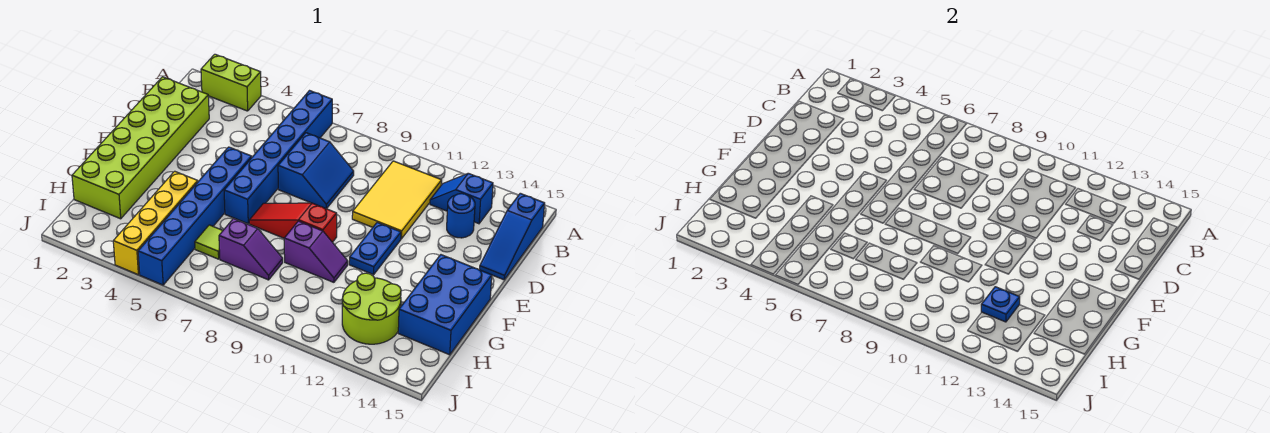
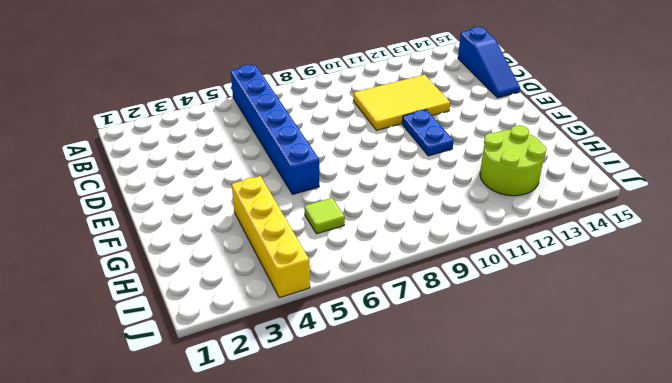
yellow tile C10:D12 level 1 -> yellow tile B10:D11 level 1
none -> lime brick A2:A3 level 1
none -> blue slope B12:B13 level 1 top 13
none -> lime brick C1:H2 level 1

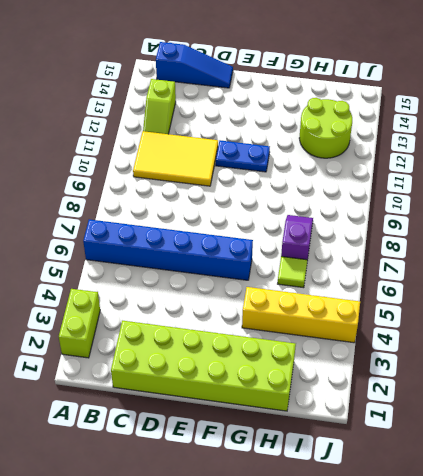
lime slope B12:B13 level 1 top 13 -> blue slope B12:B13 level 1 top 13
none -> blue slope C7:D8 level 1 top 7
none -> blue round brick C13 level 1
none -> blue brick E5:J5 level 1

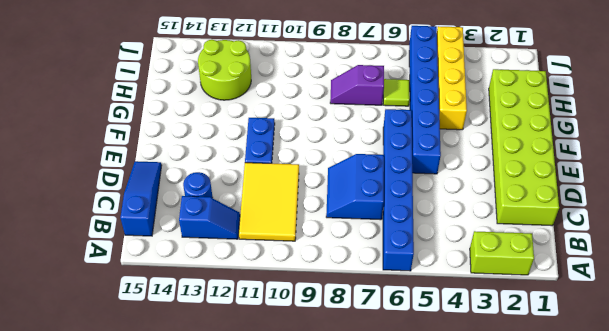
none -> red slope F7:F9 level 1 top 9
none -> blue brick F14:H15 level 1
none -> purple slope G9:G10 level 1 top 9

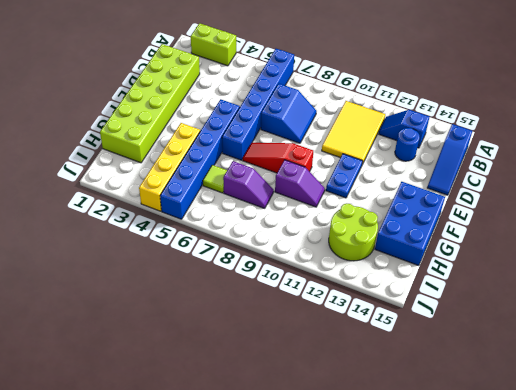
none -> blue plate H12 level 2

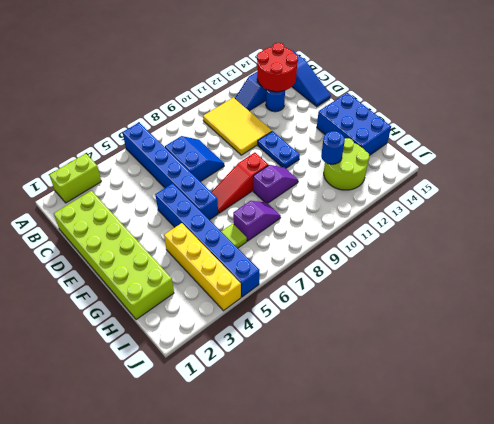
red round brick B13:C14 level 2 -> none
blue round brick H12 level 2 -> blue plate H12 level 2

